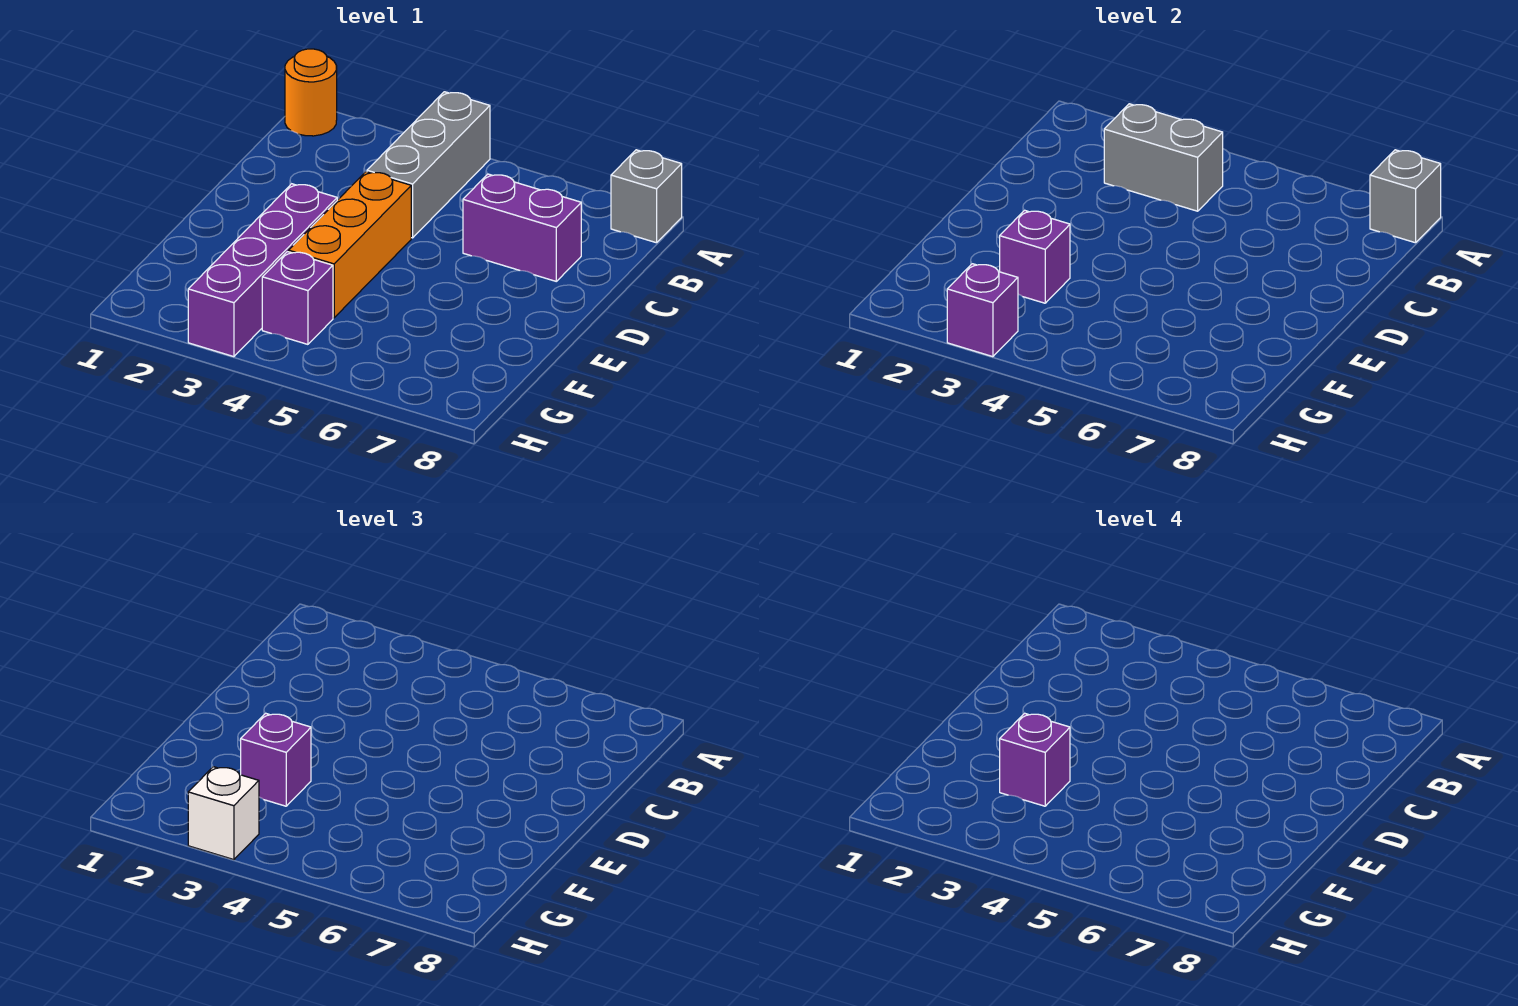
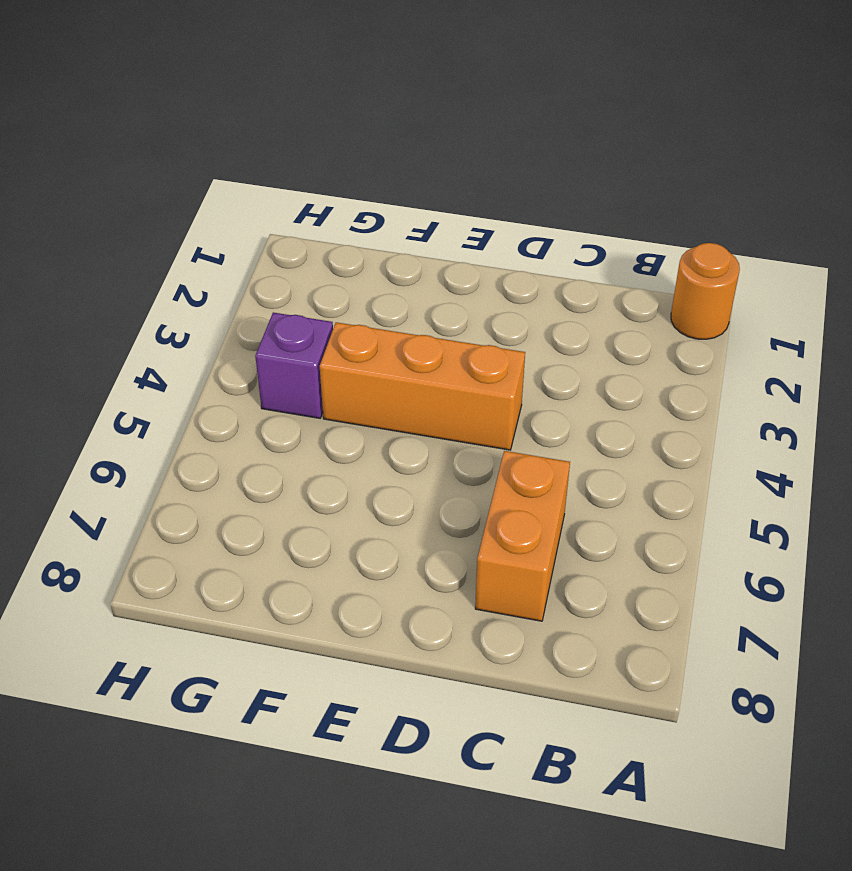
orange brick C6:C7 level 1 -> purple brick C6:C7 level 1
none -> grey brick A4:C4 level 1
none -> grey brick A8 level 1
none -> purple brick E3:H3 level 1

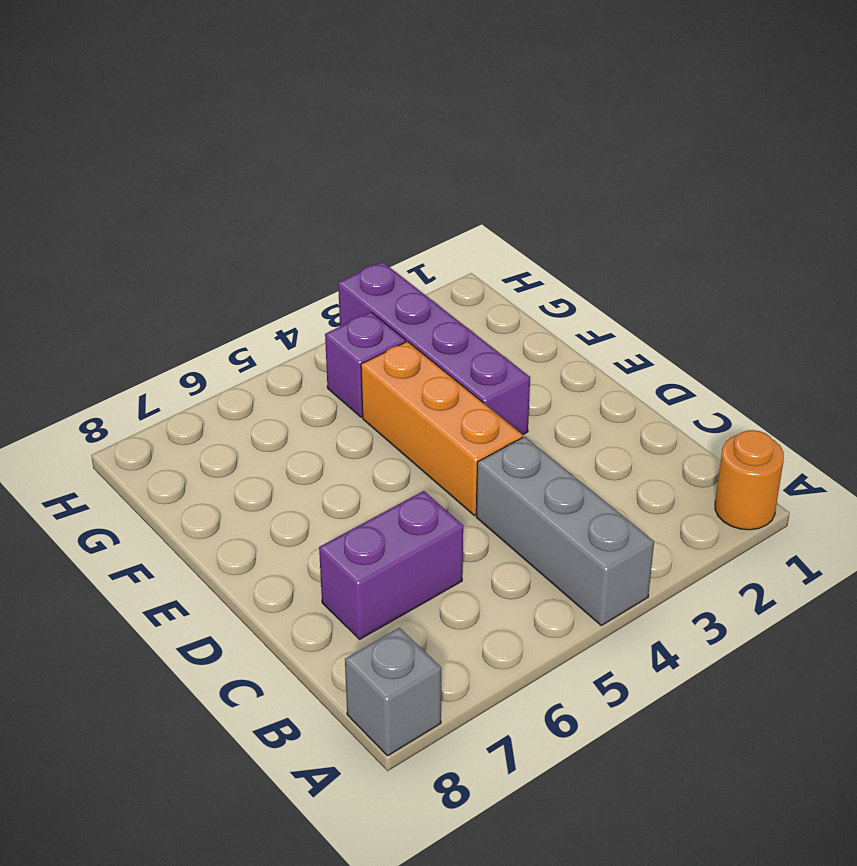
none -> grey brick A8 level 2
none -> grey brick B3:B4 level 2
none -> purple brick F3 level 2

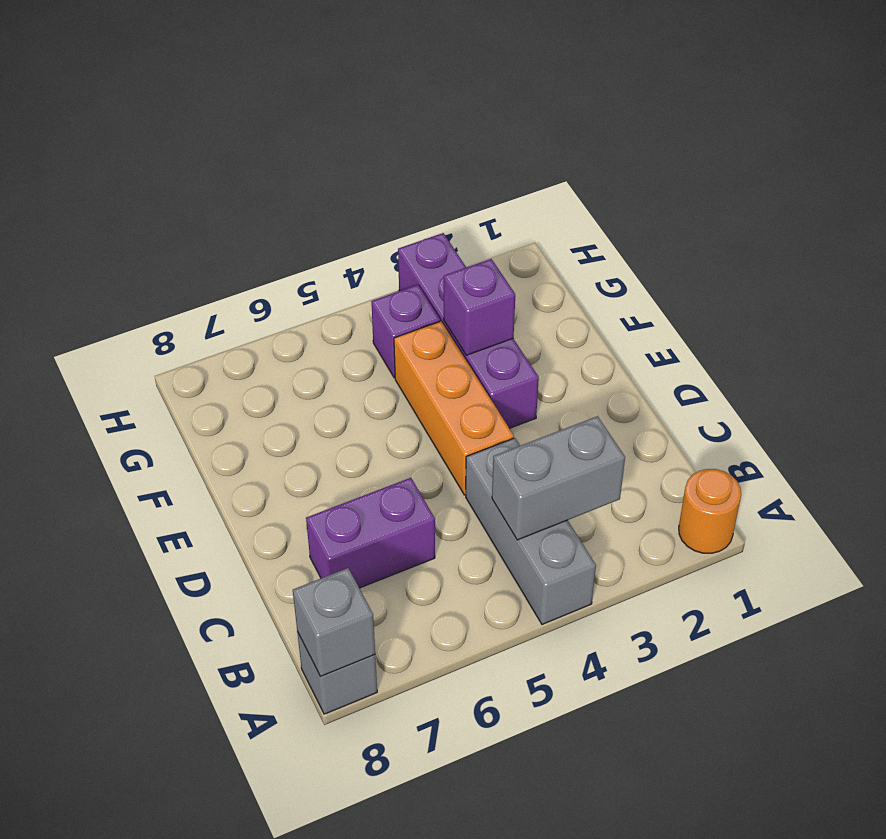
none -> purple brick H3 level 2
none -> purple brick F3 level 3
none -> white brick H3 level 3

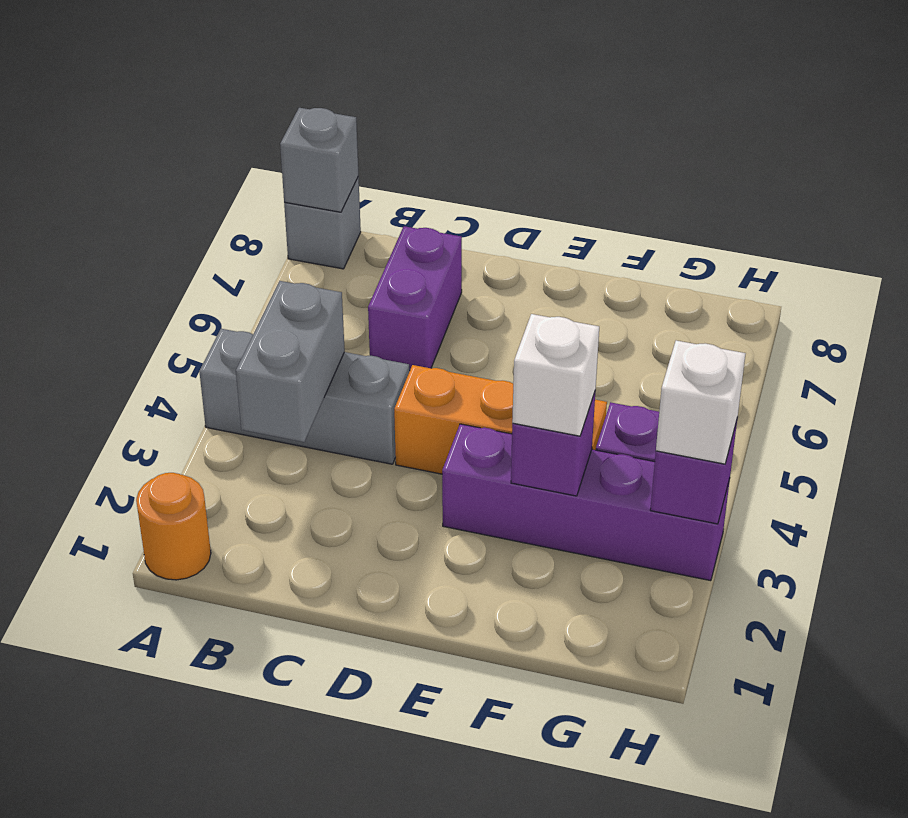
white brick F3 level 3 -> purple brick F3 level 3
none -> purple brick F3 level 4

